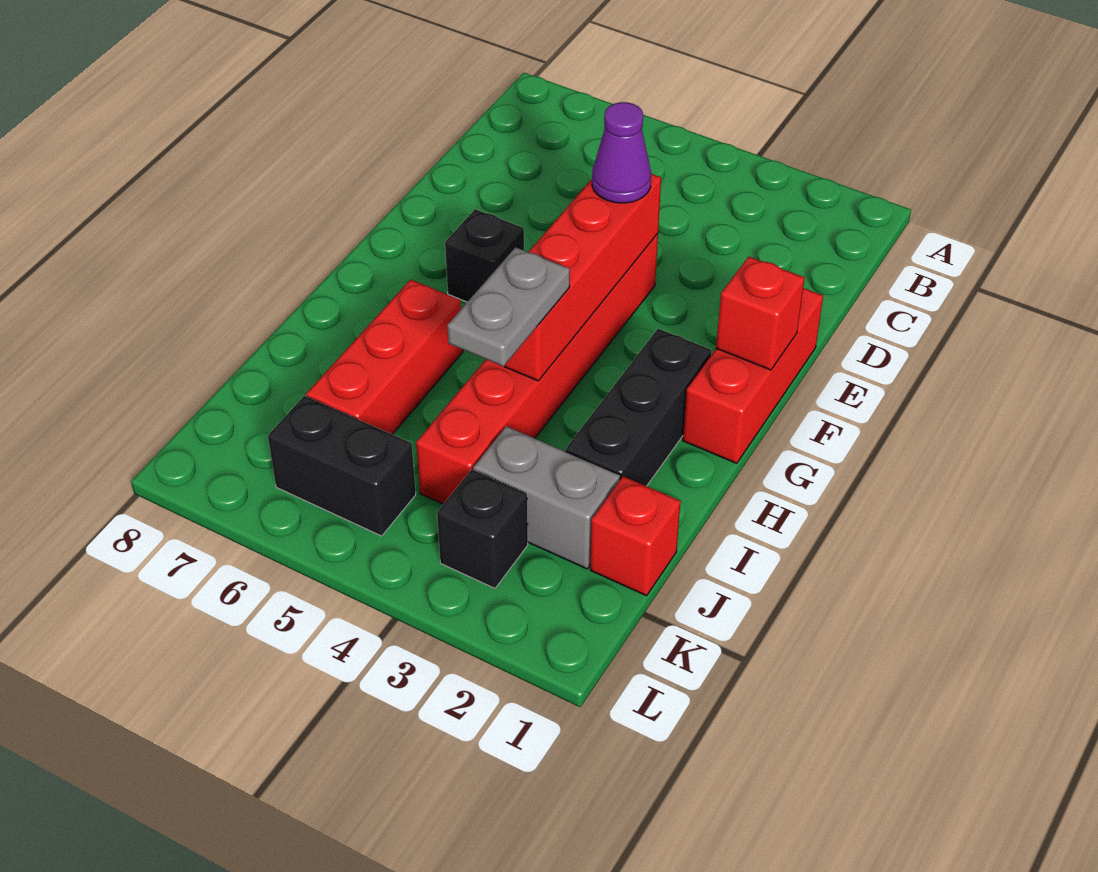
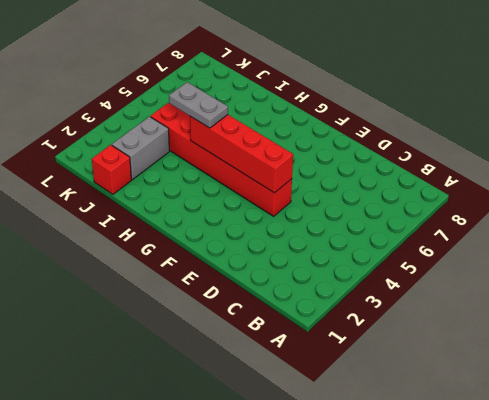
none -> red brick E1:G1 level 1
none -> black brick F6 level 1
none -> black brick G2:I2 level 1

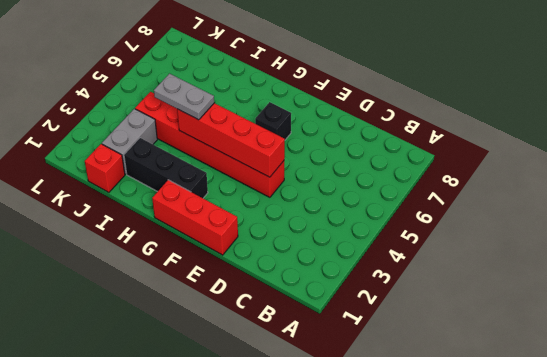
none -> red brick H6:J6 level 1
none -> black brick K3 level 1
none -> black brick K5:K6 level 1

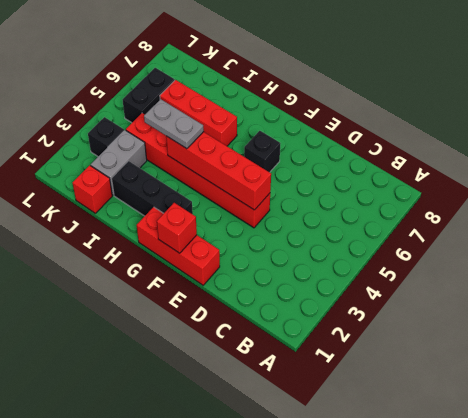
none -> purple cone E4 level 3

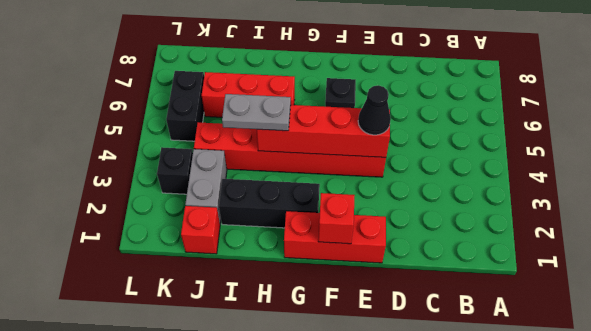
black cone E4 level 3 -> purple cone E4 level 3

